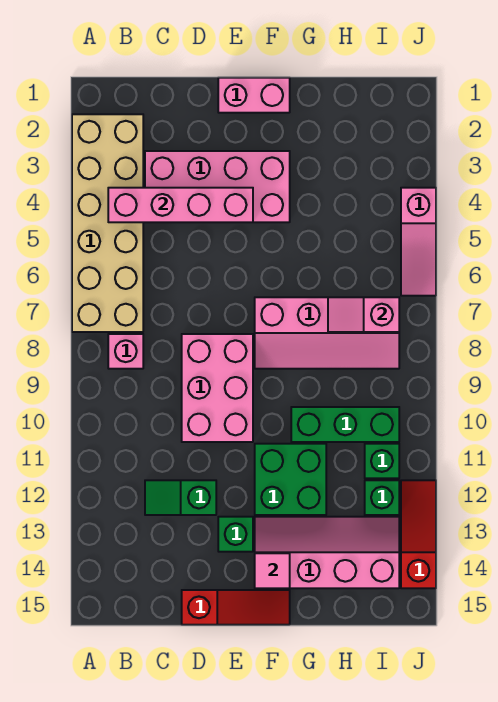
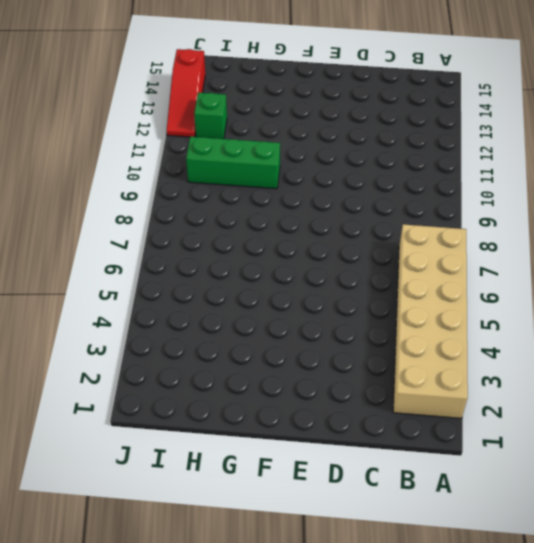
none -> pink brick B8 level 1
none -> pink brick C3:F4 level 1
none -> green slope C12:D12 level 1 top D

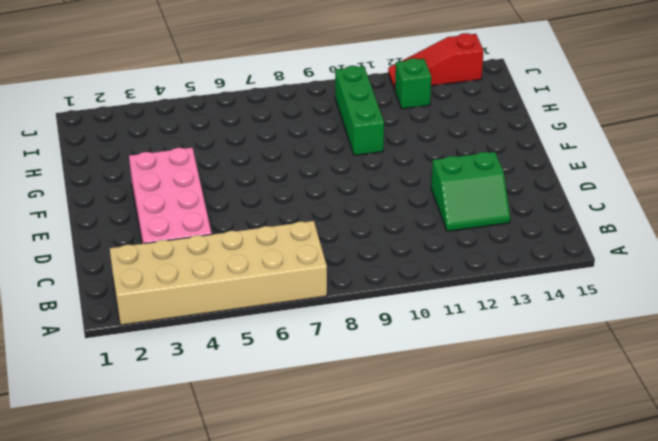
green slope C12:D13 level 1 top D -> green slope C12:D12 level 1 top D
none -> pink brick B8 level 1
none -> pink brick D8:E10 level 1
none -> red slope D15:F15 level 1 top D

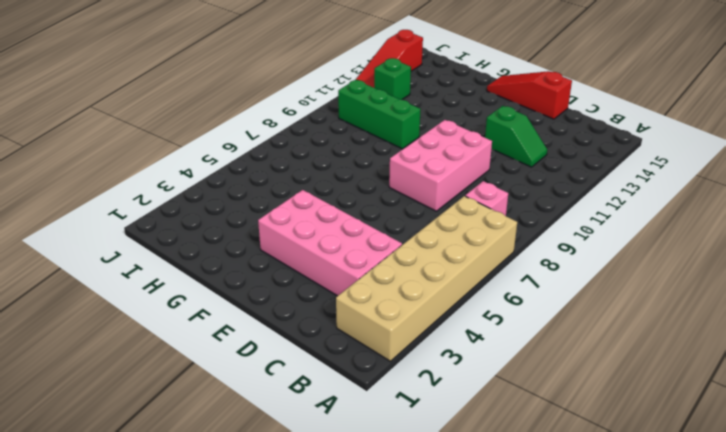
none -> pink brick E1:F1 level 1
none -> green brick E13 level 1
none -> pink slope F7:I8 level 1 top 7

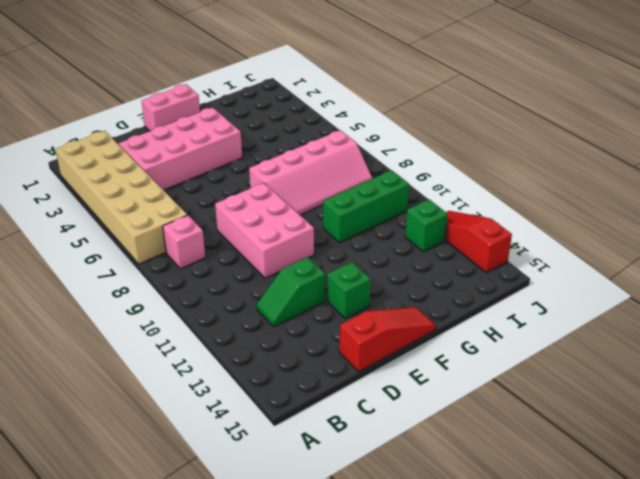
none -> green brick F11:G12 level 1
none -> pink slope F13:I14 level 1 top 14
none -> green brick I11 level 1

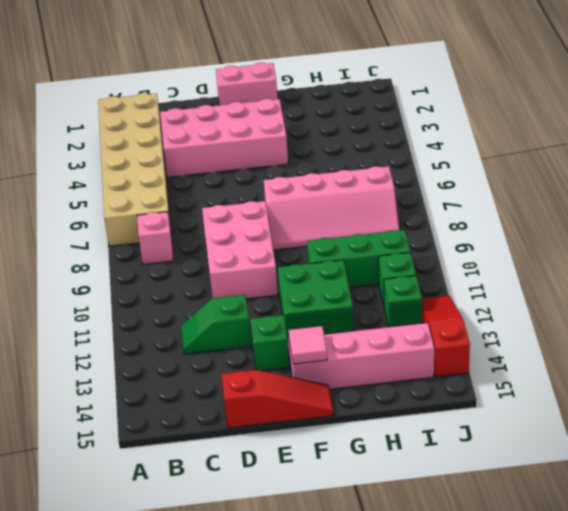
none -> pink slope J4:J6 level 1 top 4
none -> pink brick B4:E4 level 2
none -> pink slope H7:I7 level 2 top I

